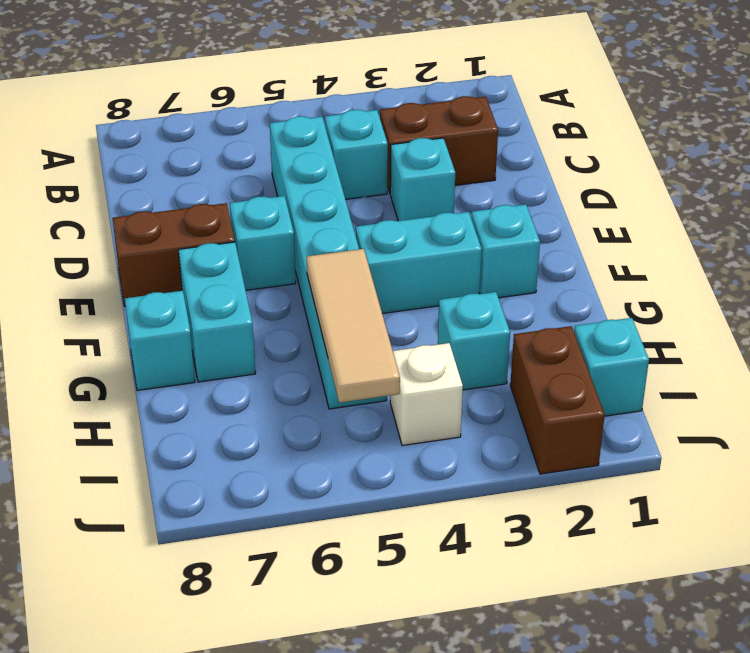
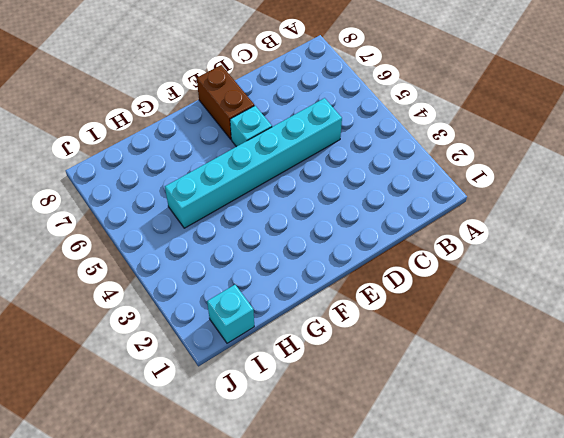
none -> brown brick C2:C3 level 1
none -> cyan brick C4 level 1
none -> cyan brick D3 level 1

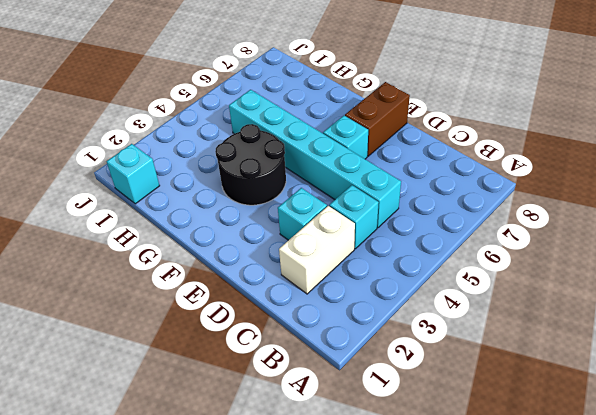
white brick C2:C3 level 1 -> brown brick C2:C3 level 1
black round brick F3:G4 level 1 -> cyan brick F3:F4 level 1
none -> cyan brick F2 level 1
none -> cyan brick F7:G7 level 1
none -> cyan brick G8 level 1

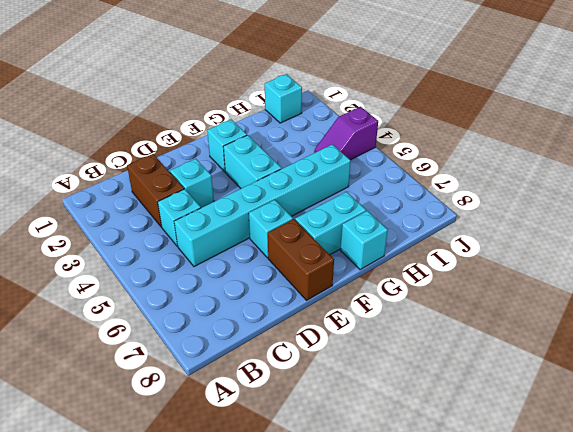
purple slope I4:J4 level 1 top J -> white brick I4 level 1
none -> cyan brick H3 level 1
none -> brown brick I2:J2 level 1
none -> tan tile G5:I5 level 2

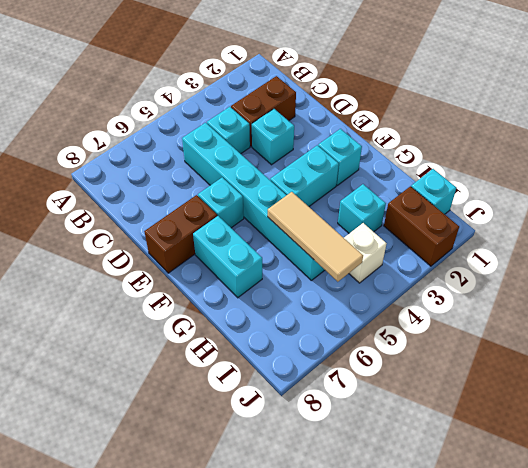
none -> cyan brick G8 level 1

